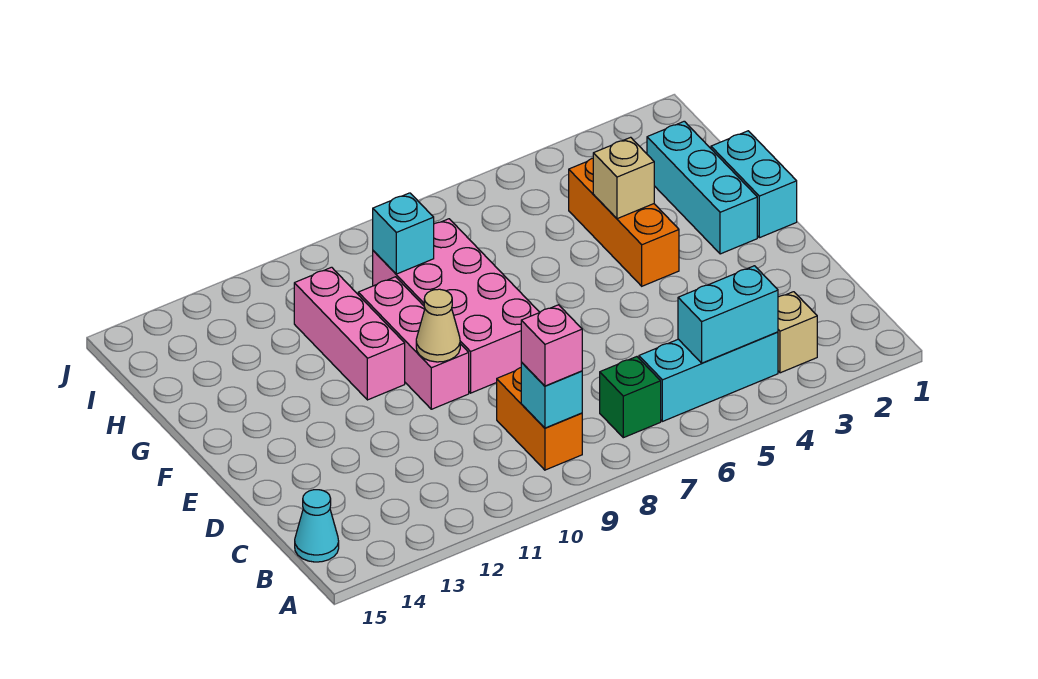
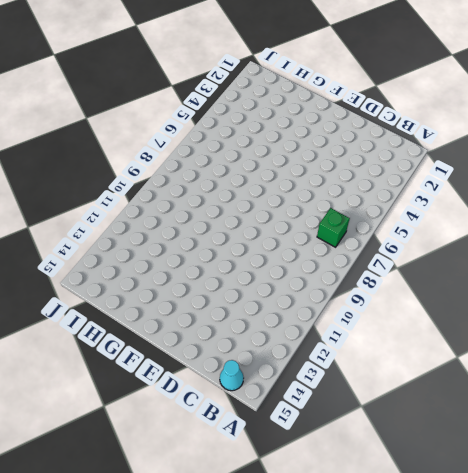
none -> tan brick B3 level 1
none -> cyan brick B4:B6 level 1
none -> orange brick B9:C9 level 1

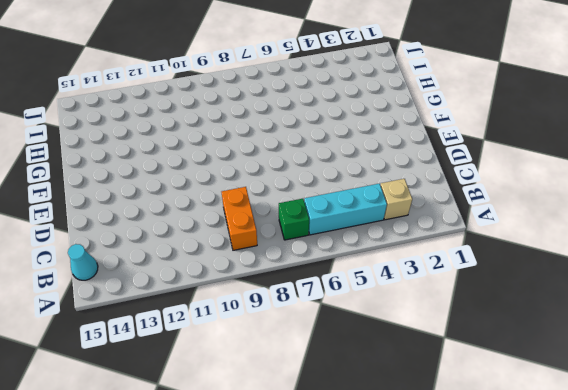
none -> pink brick E8:H9 level 1
none -> pink brick E10:G10 level 1
none -> cyan brick F1:G1 level 1

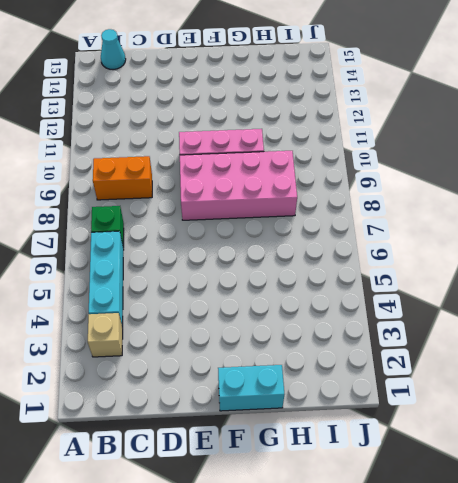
none -> cyan brick F2:H2 level 1
none -> orange brick F4:H4 level 1
none -> pink brick F11:H11 level 1

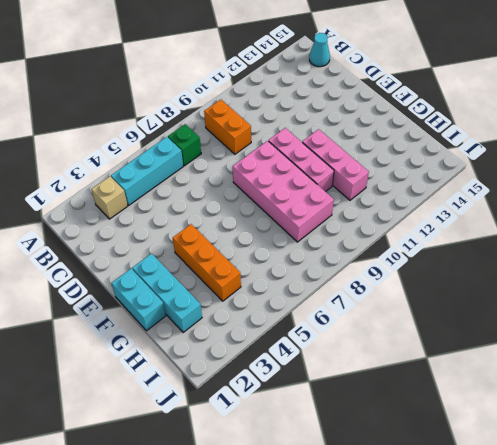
none -> cyan brick B4:B5 level 2
none -> cyan brick B9 level 2
none -> tan cone E10 level 2

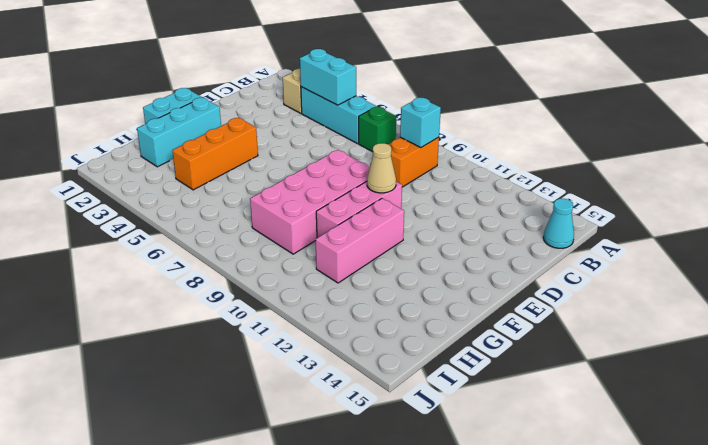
none -> tan brick G4 level 2
none -> cyan brick H9 level 2
none -> pink brick B9 level 3

